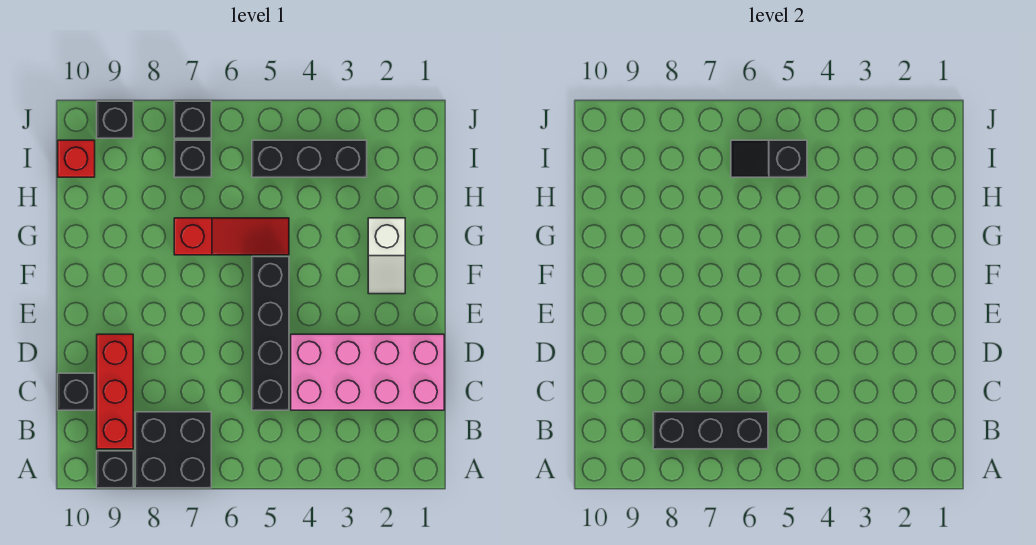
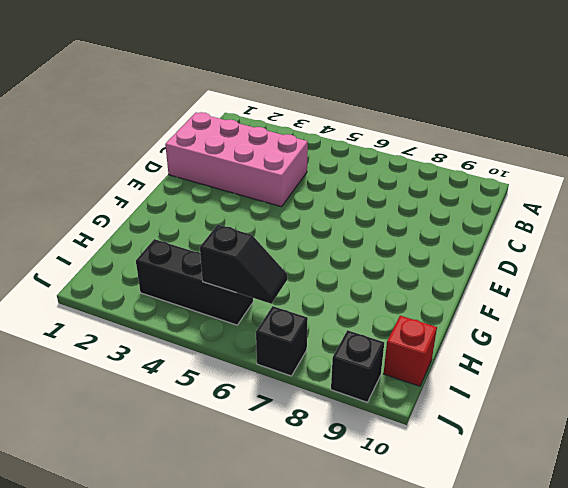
none -> black brick A7:B8 level 1
none -> black brick A9 level 1
none -> red brick B9:D9 level 1

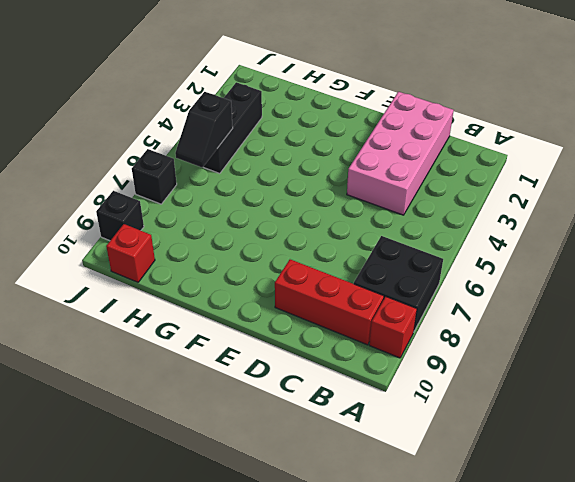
red brick A9 level 1 -> black brick A9 level 1
none -> black brick C5:F5 level 1
none -> black brick C10 level 1
none -> white slope F2:G2 level 1 top G

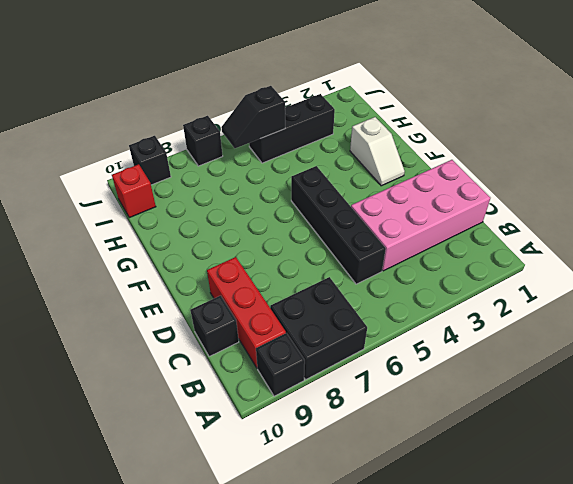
none -> red slope G5:G7 level 1 top 7
none -> black brick I7 level 1
none -> black brick B6:B8 level 2

